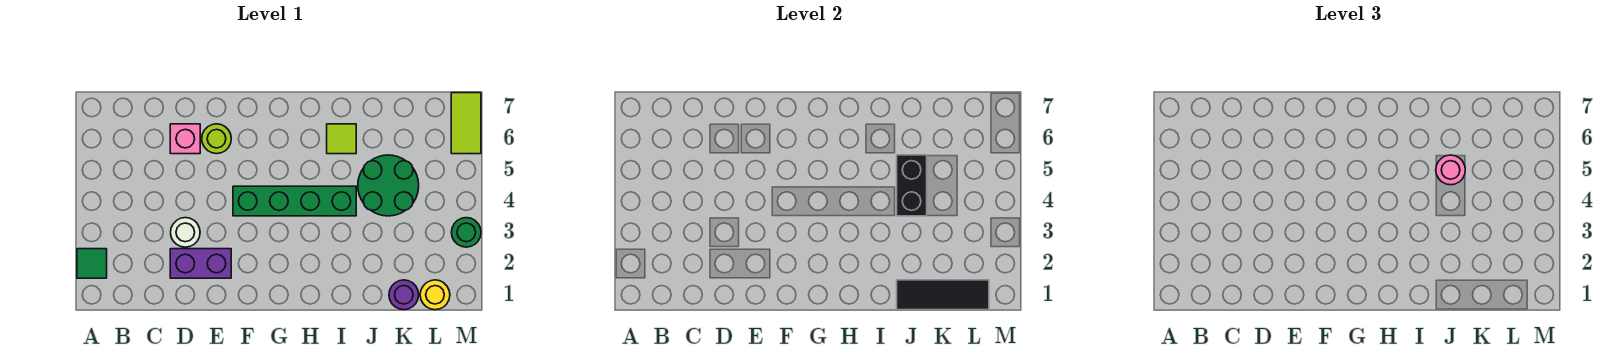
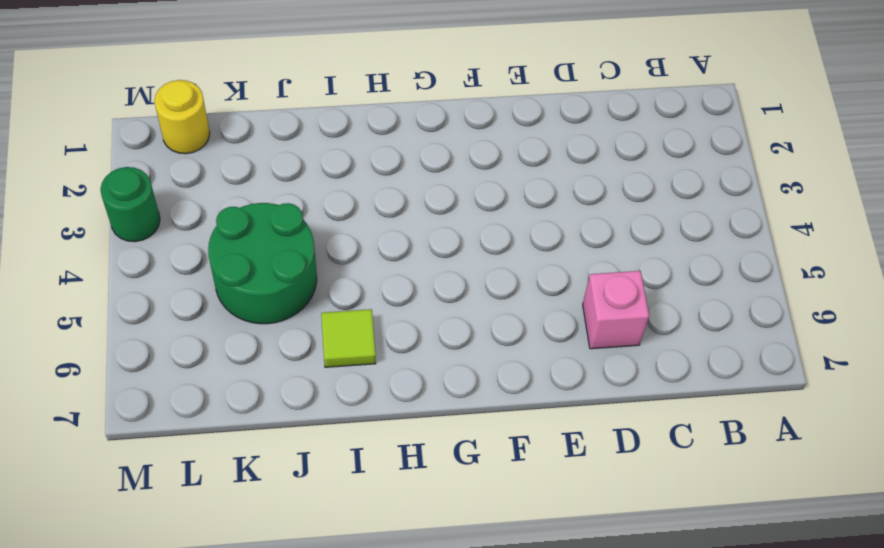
none -> green tile A2 level 1
none -> purple brick D2:E2 level 1
none -> white round brick D3 level 1

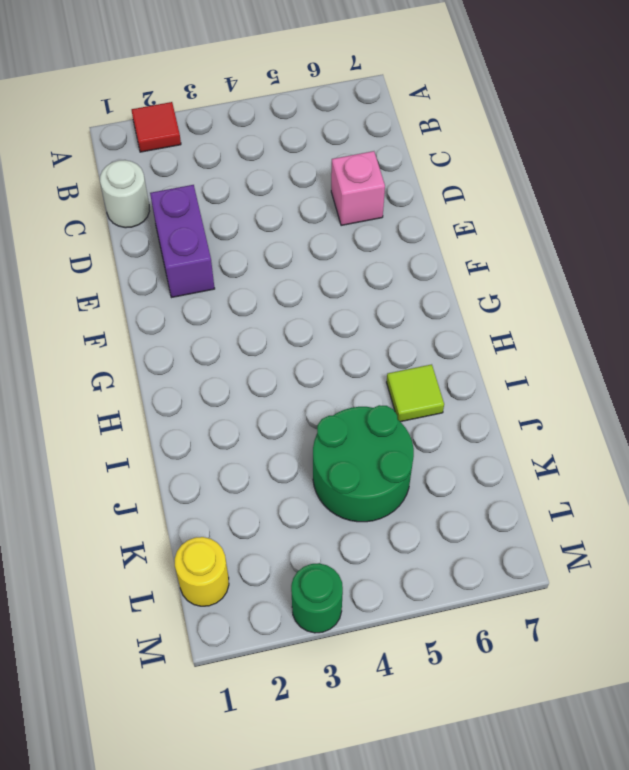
red tile A2 level 1 -> green tile A2 level 1
white round brick C1 level 1 -> white round brick D3 level 1
none -> lime round brick E6 level 1
none -> green brick F4:I4 level 1
none -> purple round brick K1 level 1

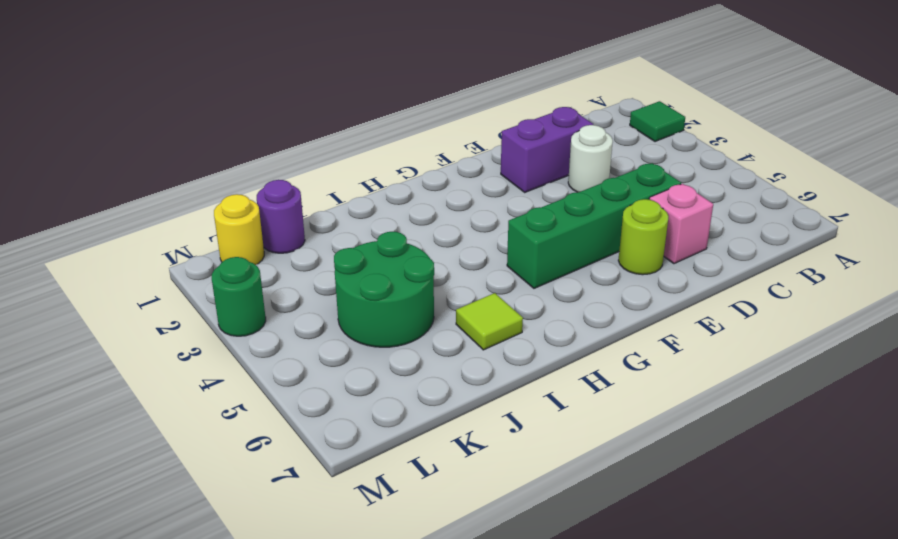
green brick D5:G5 level 1 -> green brick F4:I4 level 1
none -> lime tile M6:M7 level 1
none -> black tile J1:L1 level 2
none -> black brick J4:J5 level 2

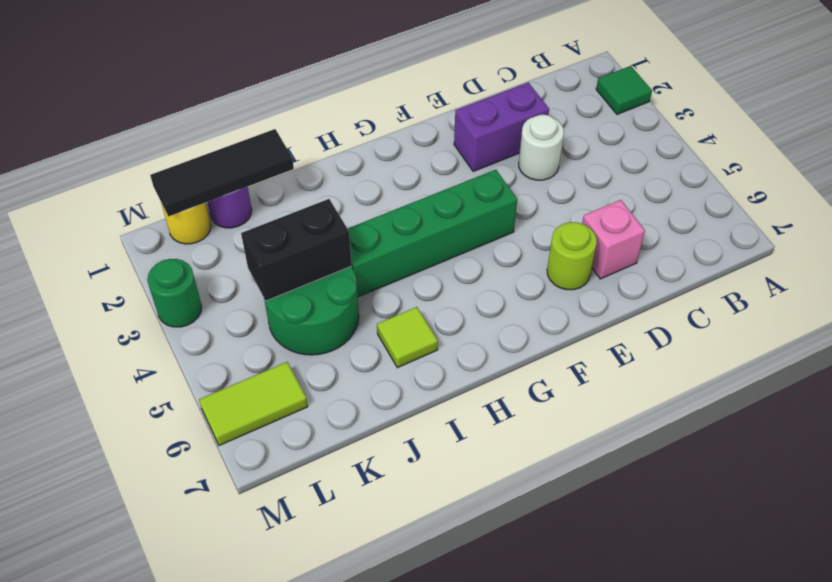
black brick J4:K4 level 2 -> black brick J4:J5 level 2
lime tile L6:M6 level 1 -> lime tile M6:M7 level 1
none -> pink round brick J5 level 3

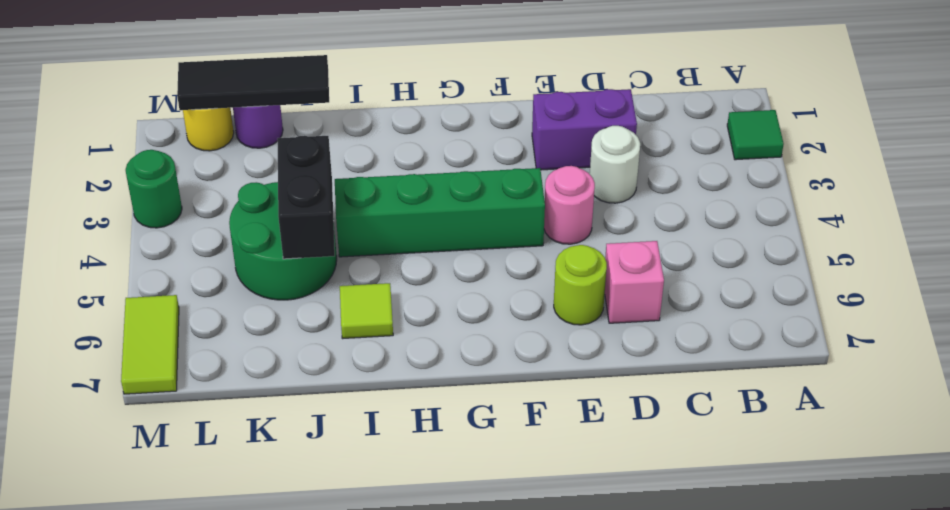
pink round brick E4 level 1 -> pink round brick J5 level 3

